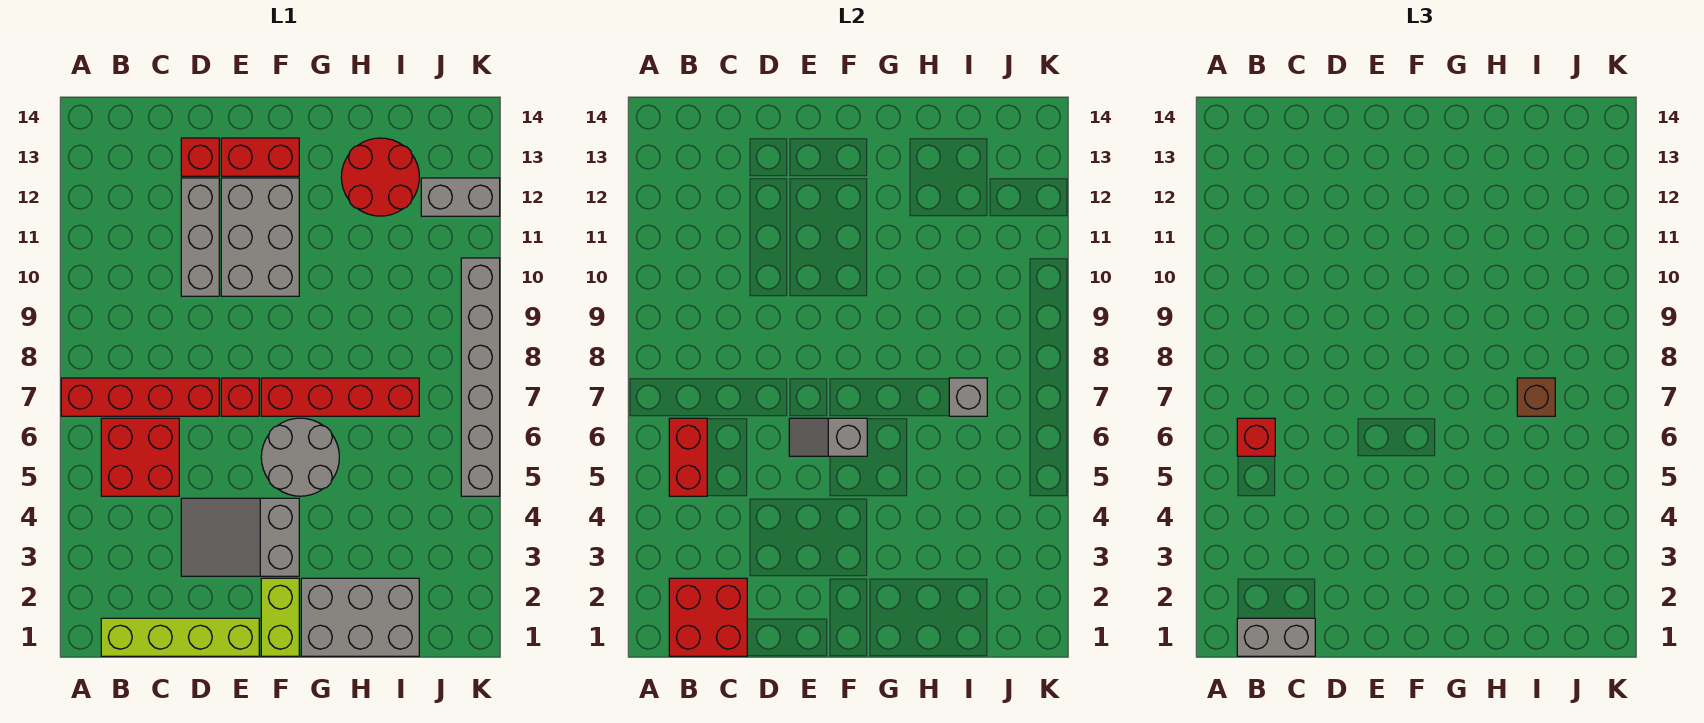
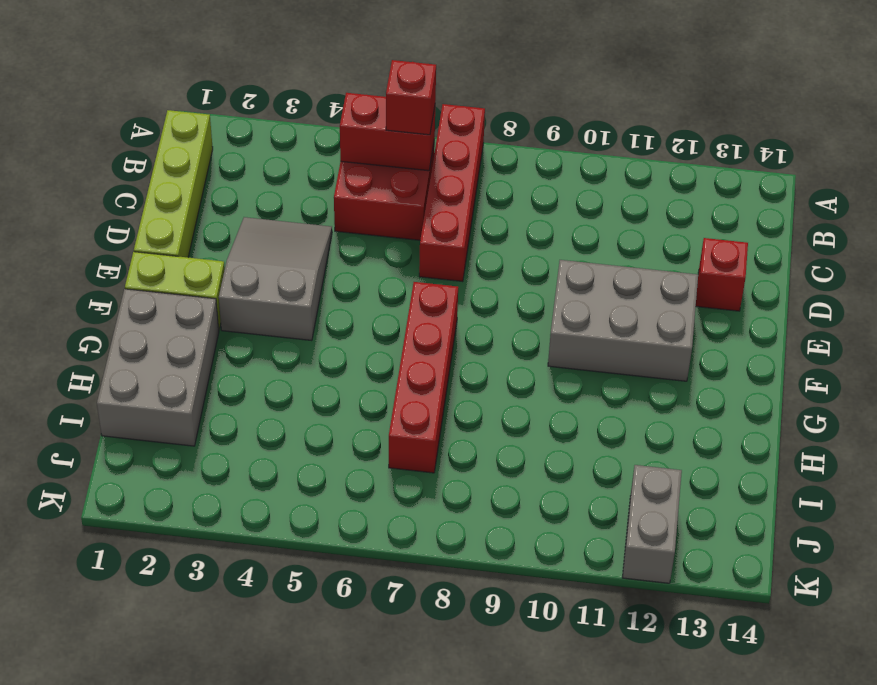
none -> grey brick D10:D12 level 1
none -> red brick E7 level 1
none -> red brick E13:F13 level 1

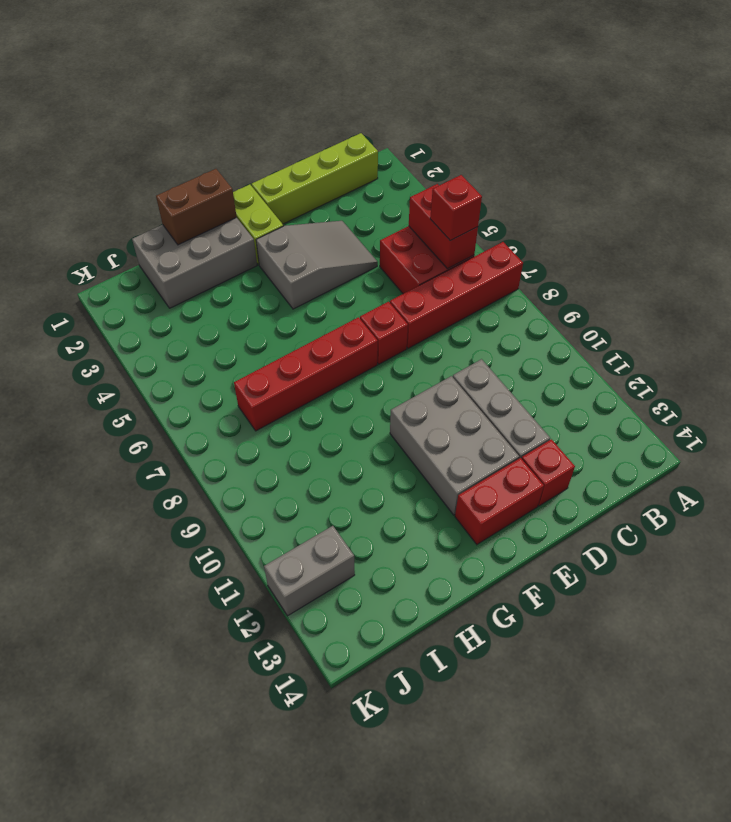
brown brick G1:H1 level 2 -> none
none -> grey round brick F5:G6 level 1
none -> red round brick H12:I13 level 1
none -> grey brick K5:K10 level 1

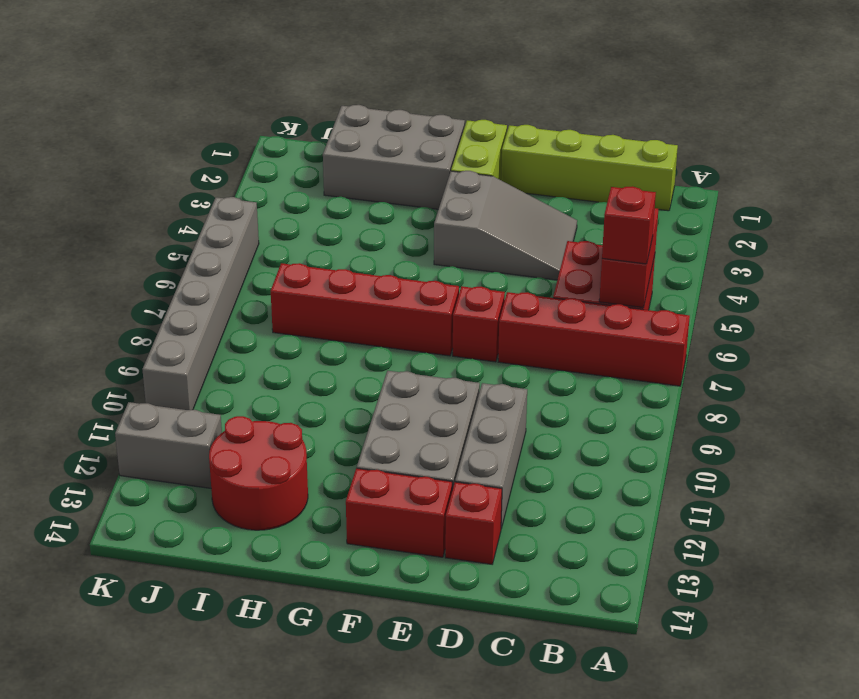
none -> grey round brick F5:G6 level 1
none -> red brick B1:C2 level 2
none -> grey slope E6:F6 level 2 top F

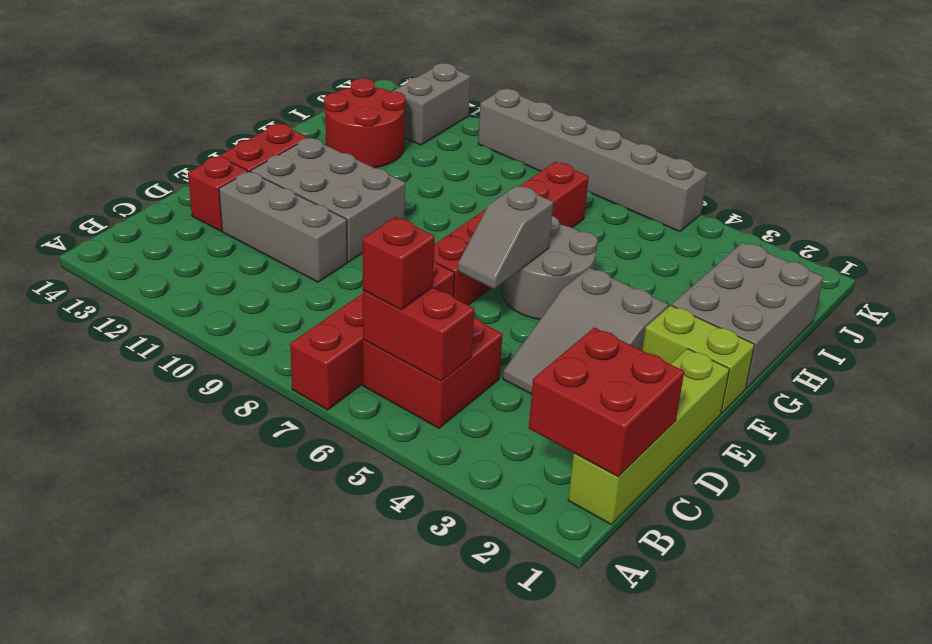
none -> grey brick I7 level 2
none -> grey brick B1:C1 level 3
none -> brown brick I7 level 3

